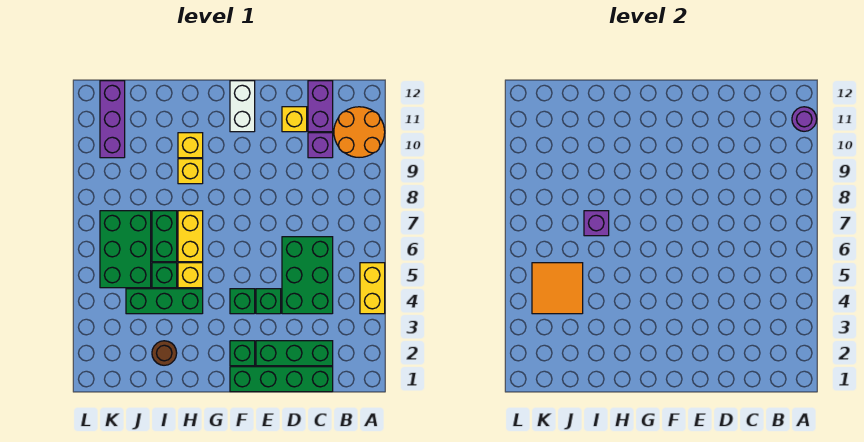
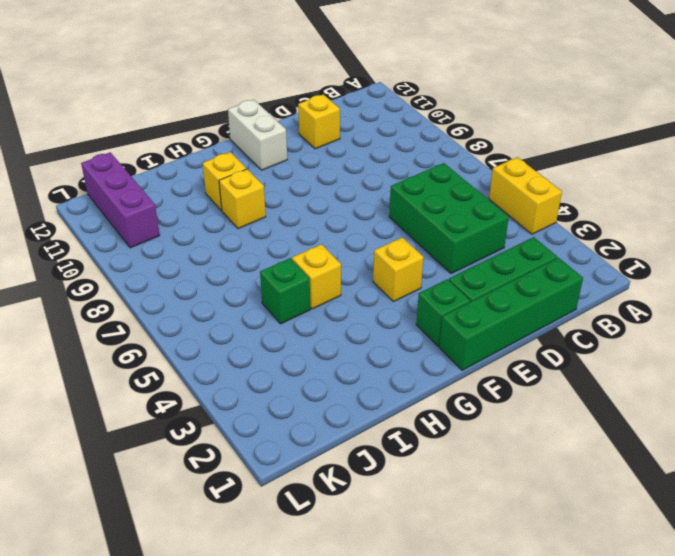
yellow brick F4 level 1 -> green brick F4 level 1
none -> orange round brick A10:B11 level 1
none -> purple brick C10 level 1
none -> purple brick C11:C12 level 1

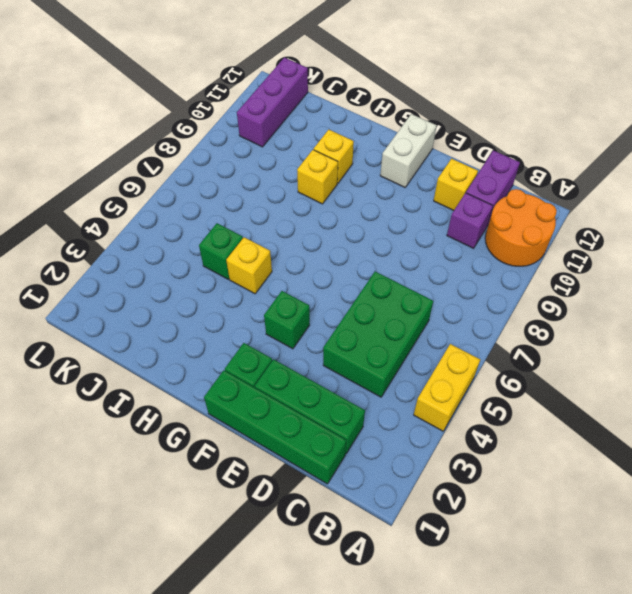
none -> green brick E4 level 1
none -> green brick H4:J4 level 1
none -> yellow brick H6:H7 level 1

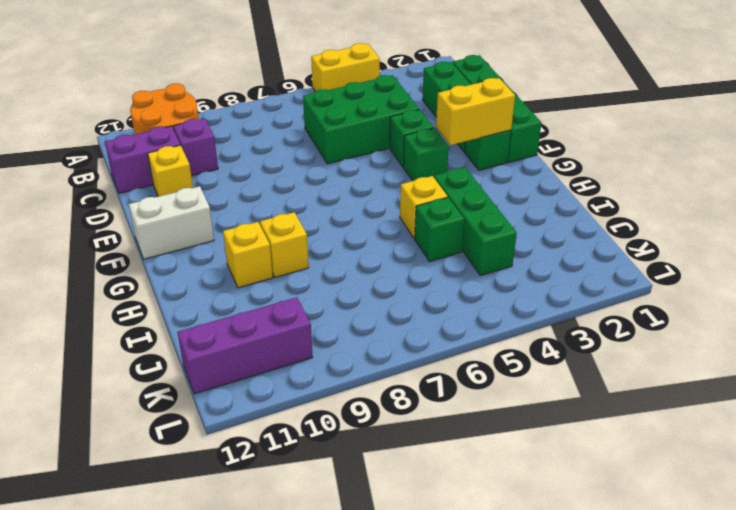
yellow brick F2:F3 level 2 -> yellow brick H6:H7 level 1
none -> brown round brick I2 level 1
none -> green brick I6:I7 level 1
none -> green brick J5:K7 level 1

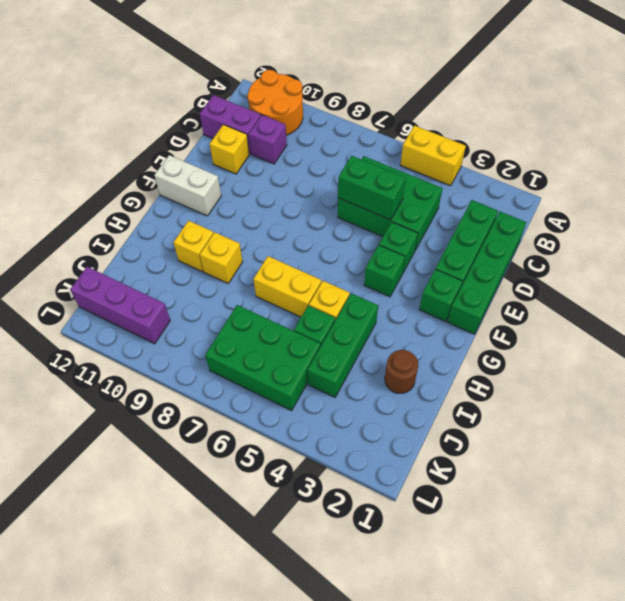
green brick D5:D6 level 2 -> green brick I6:I7 level 1
none -> purple round brick A11 level 2
none -> purple brick I7 level 2
none -> orange tile J4:K5 level 2

